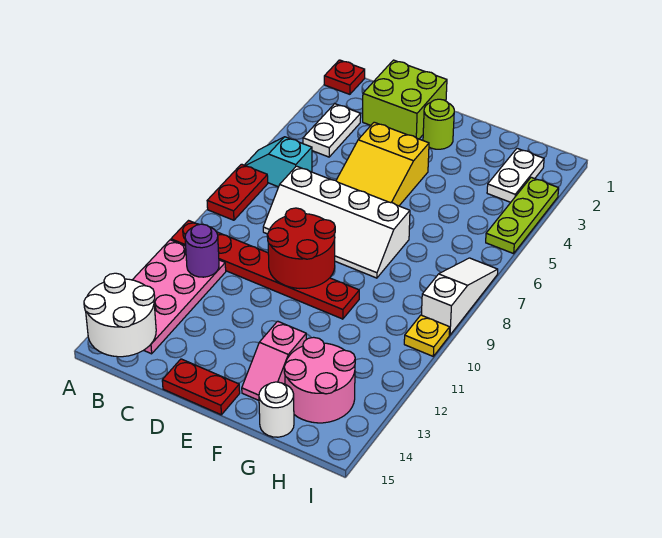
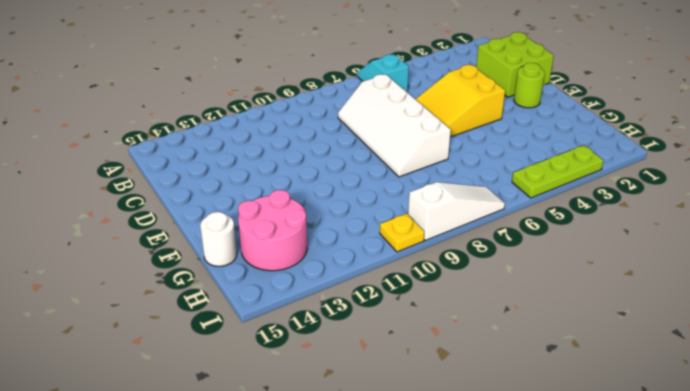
none -> red plate A1 level 1
none -> red plate A7:A8 level 1
none -> red plate A10:F10 level 1

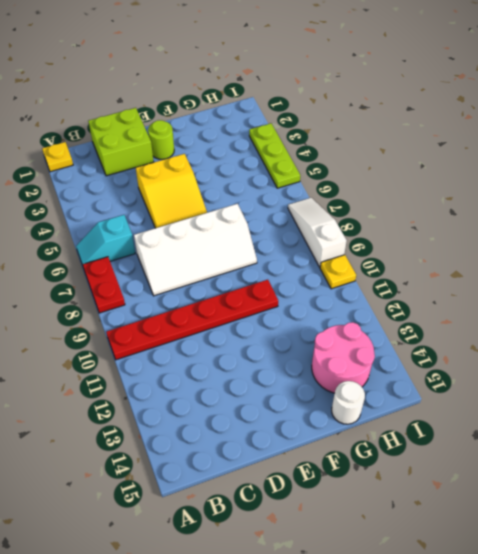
yellow plate A1 level 1 -> red plate A1 level 1
none -> pink plate A11:B14 level 1
none -> white plate B3:B4 level 1
none -> red plate D15:E15 level 1

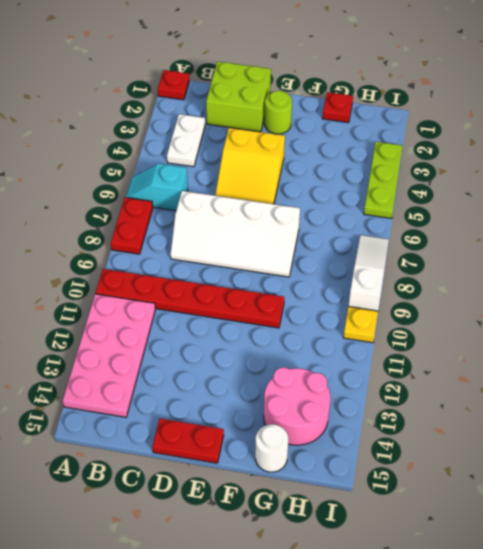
red plate G1 level 1 -> none
none -> pink slope F13:F14 level 1 top 13
none -> white plate H2:H3 level 1
none -> white round brick A14:B15 level 2

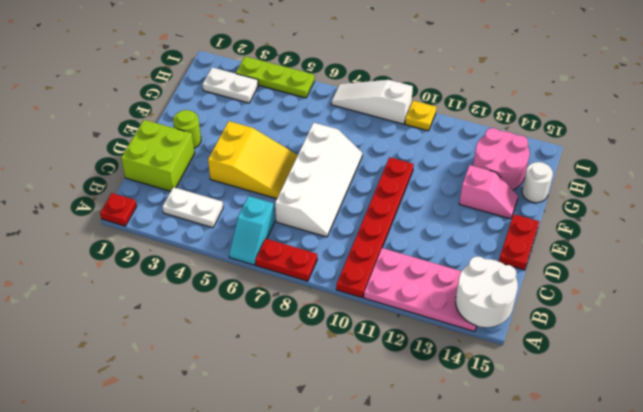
none -> purple round brick B11 level 2
none -> red round brick D9:E10 level 2

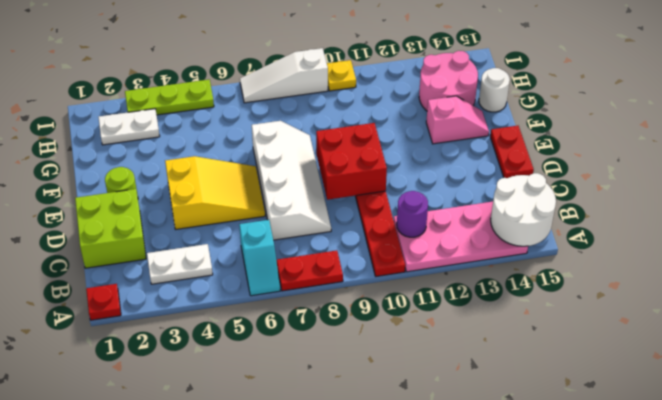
red brick D9:E10 level 2 -> red round brick D9:E10 level 2

